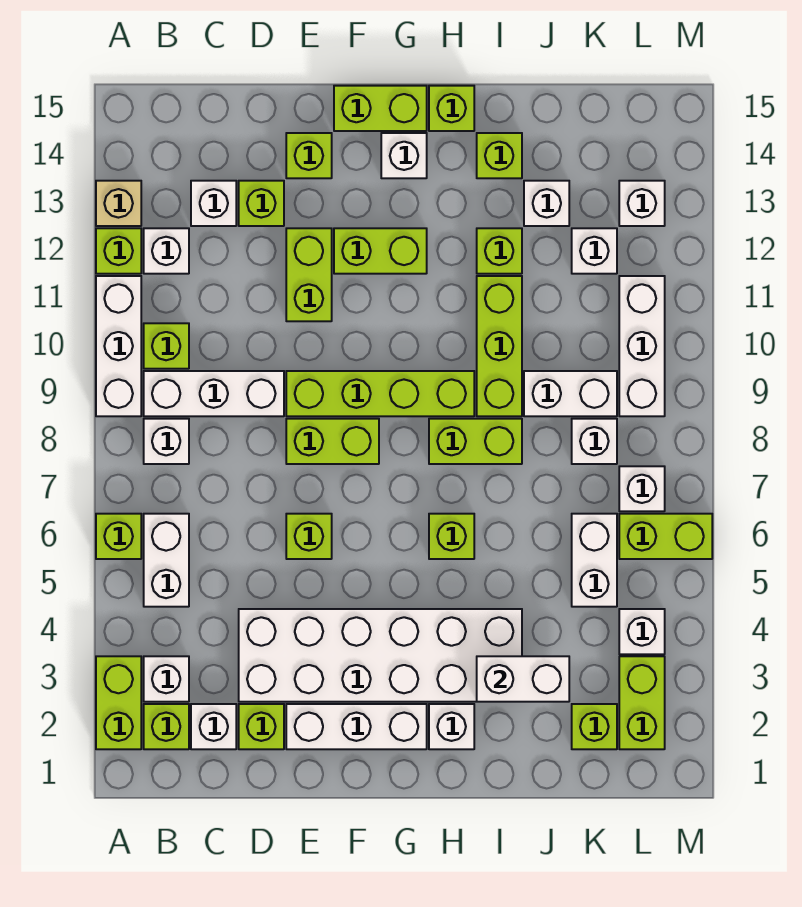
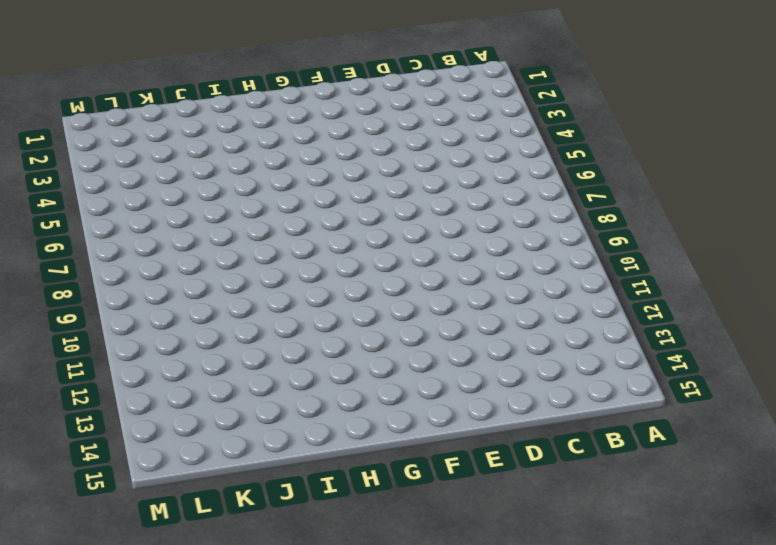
none -> lime brick A2:A3 level 1
none -> lime brick A6 level 1
none -> white brick A9:A11 level 1
none -> lime brick A12 level 1

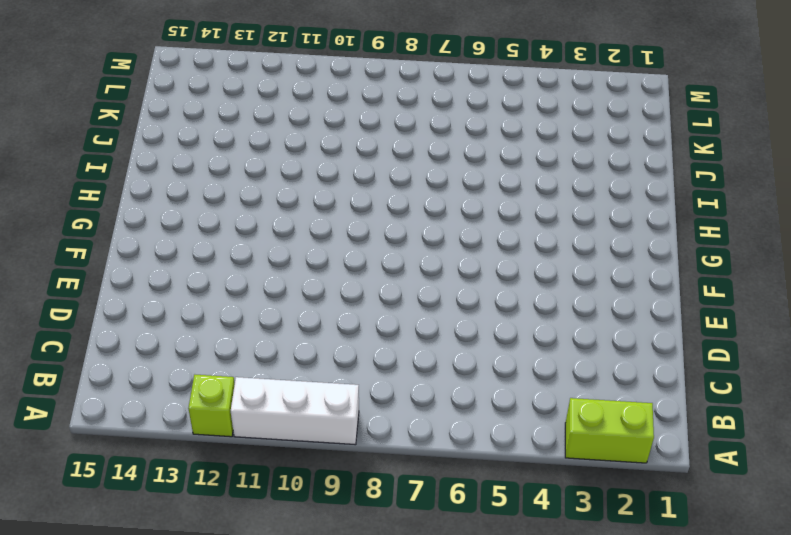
none -> lime brick A6 level 1
none -> tan brick A13 level 1
none -> lime brick B2 level 1
none -> white brick B3 level 1

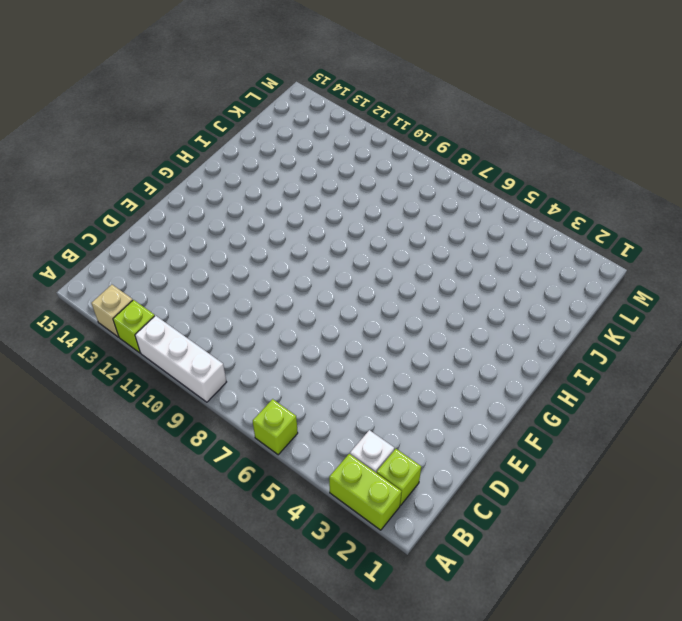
none -> white brick B5:B6 level 1
none -> white brick B8 level 1
none -> white brick B9:D9 level 1
none -> lime brick B10 level 1

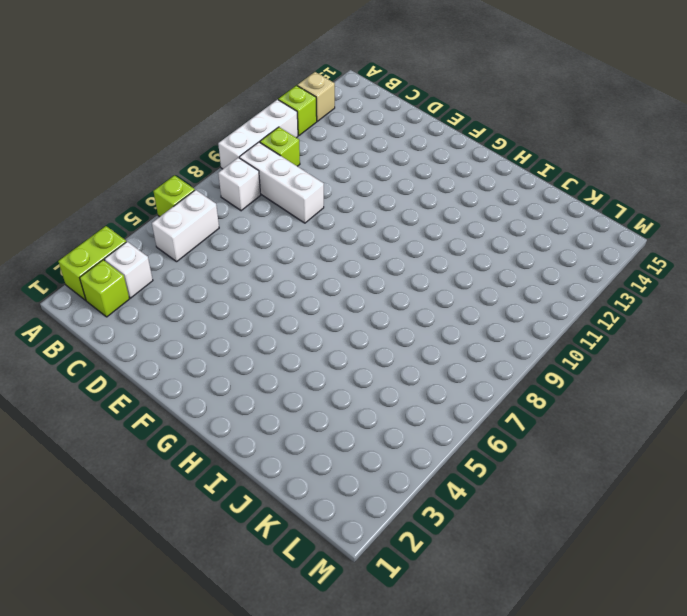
none -> white brick B12 level 1
none -> white brick C2 level 1
none -> white brick C13 level 1
none -> lime brick D2 level 1

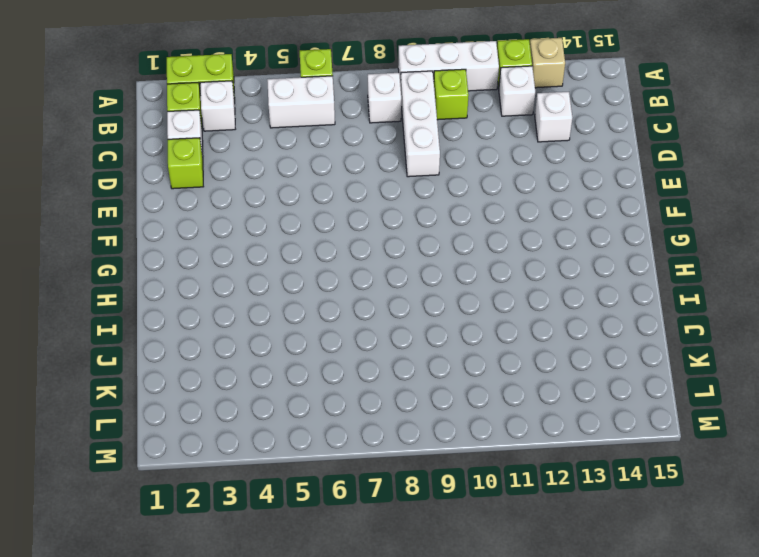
none -> white brick D3:I4 level 1
none -> lime brick D13 level 1
none -> white brick E2:G2 level 1
none -> lime brick E6 level 1

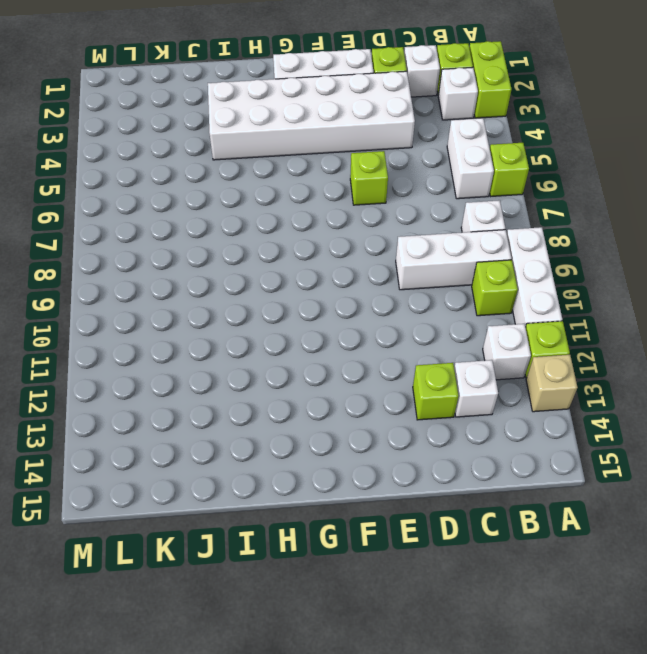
none -> lime brick E8:F8 level 1
none -> lime brick E9:H9 level 1
none -> lime brick E11:E12 level 1
none -> lime brick E14 level 1

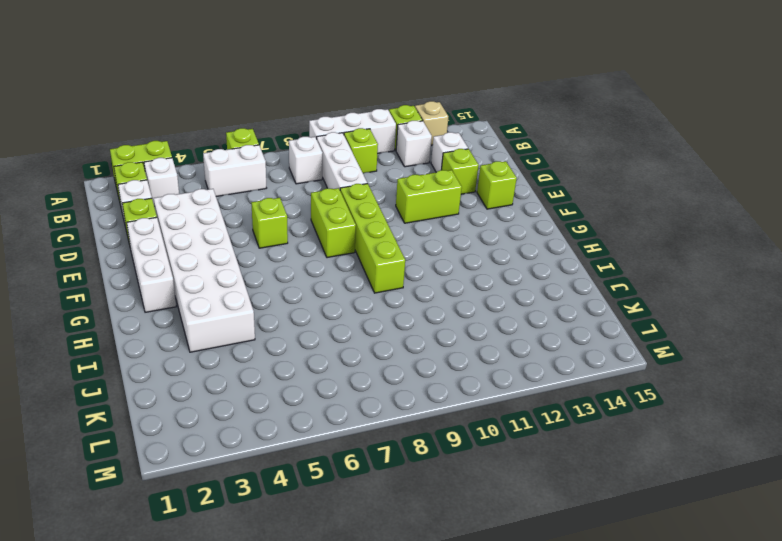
none -> lime brick F12:G12 level 1
none -> lime brick F15:G15 level 1
none -> white brick G14 level 1
none -> white brick H2 level 1

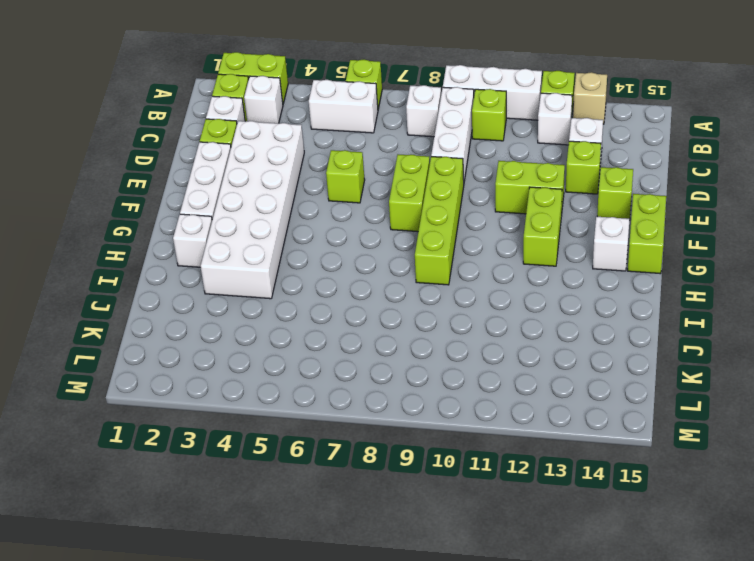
none -> lime brick H6 level 1
none -> lime brick H8:I8 level 1
none -> lime brick H15 level 1
none -> lime brick I9:I11 level 1

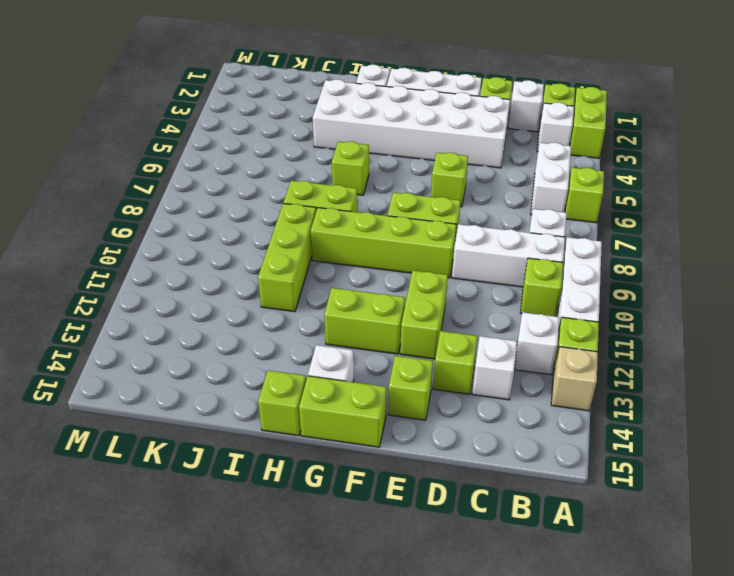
none -> lime brick I12 level 1
none -> lime brick I14 level 1
none -> white brick J9:K9 level 1
none -> white brick J13 level 1

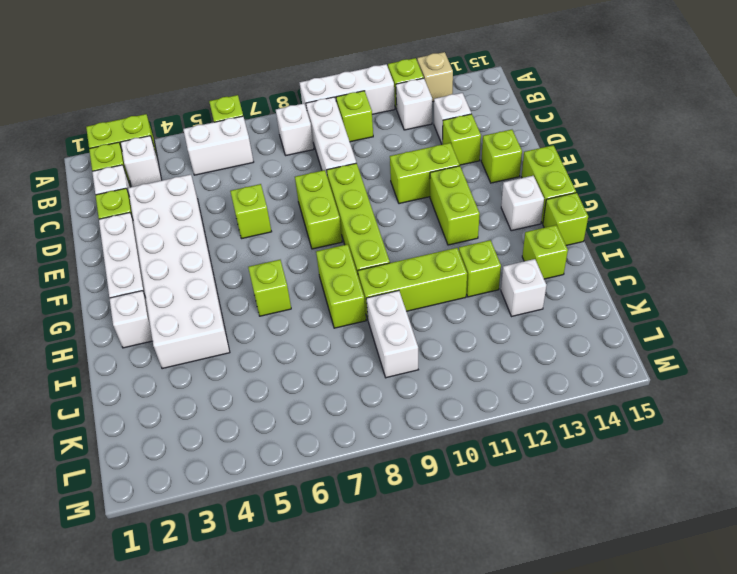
none -> lime brick K2 level 1
none -> white brick K5:K6 level 1
none -> white brick K8 level 1
none -> white brick K12 level 1

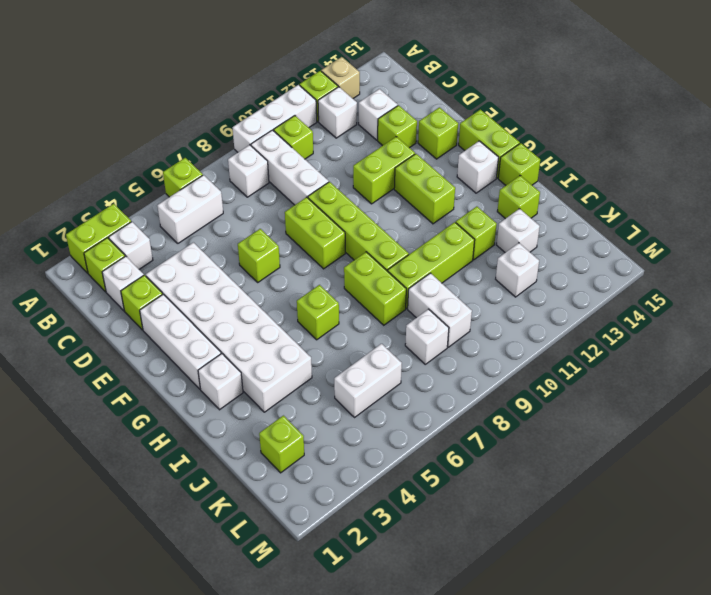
none -> lime brick L2:L3 level 1
none -> white brick L4 level 1
none -> lime brick L6:M6 level 1
none -> white brick L7 level 1

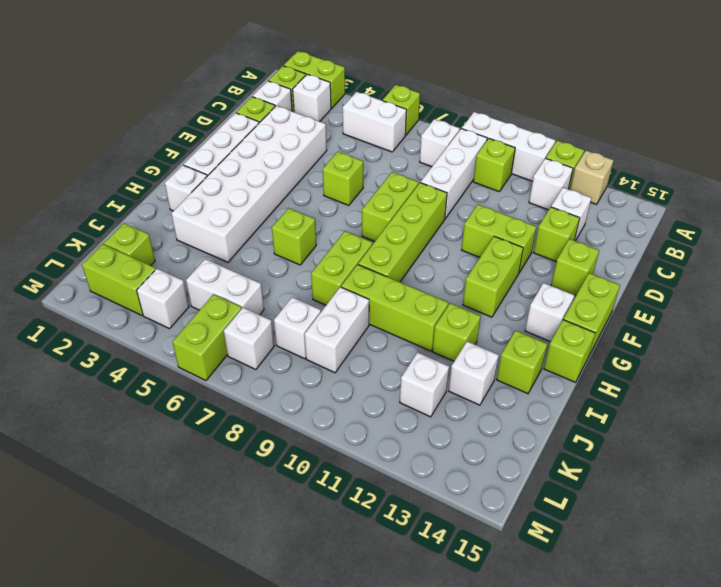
none -> white brick L9:L11 level 1
none -> white brick L13 level 1
none -> white brick I3:J3 level 2

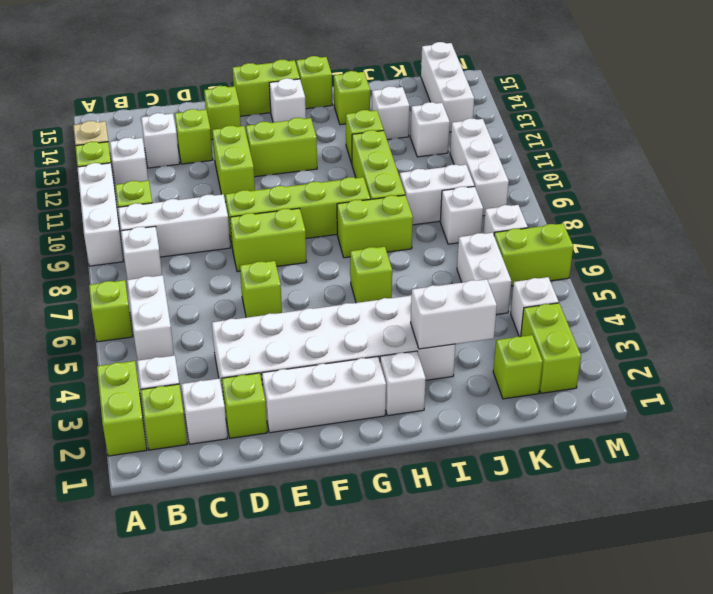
white brick L13:L15 level 1 -> white brick L13 level 1

